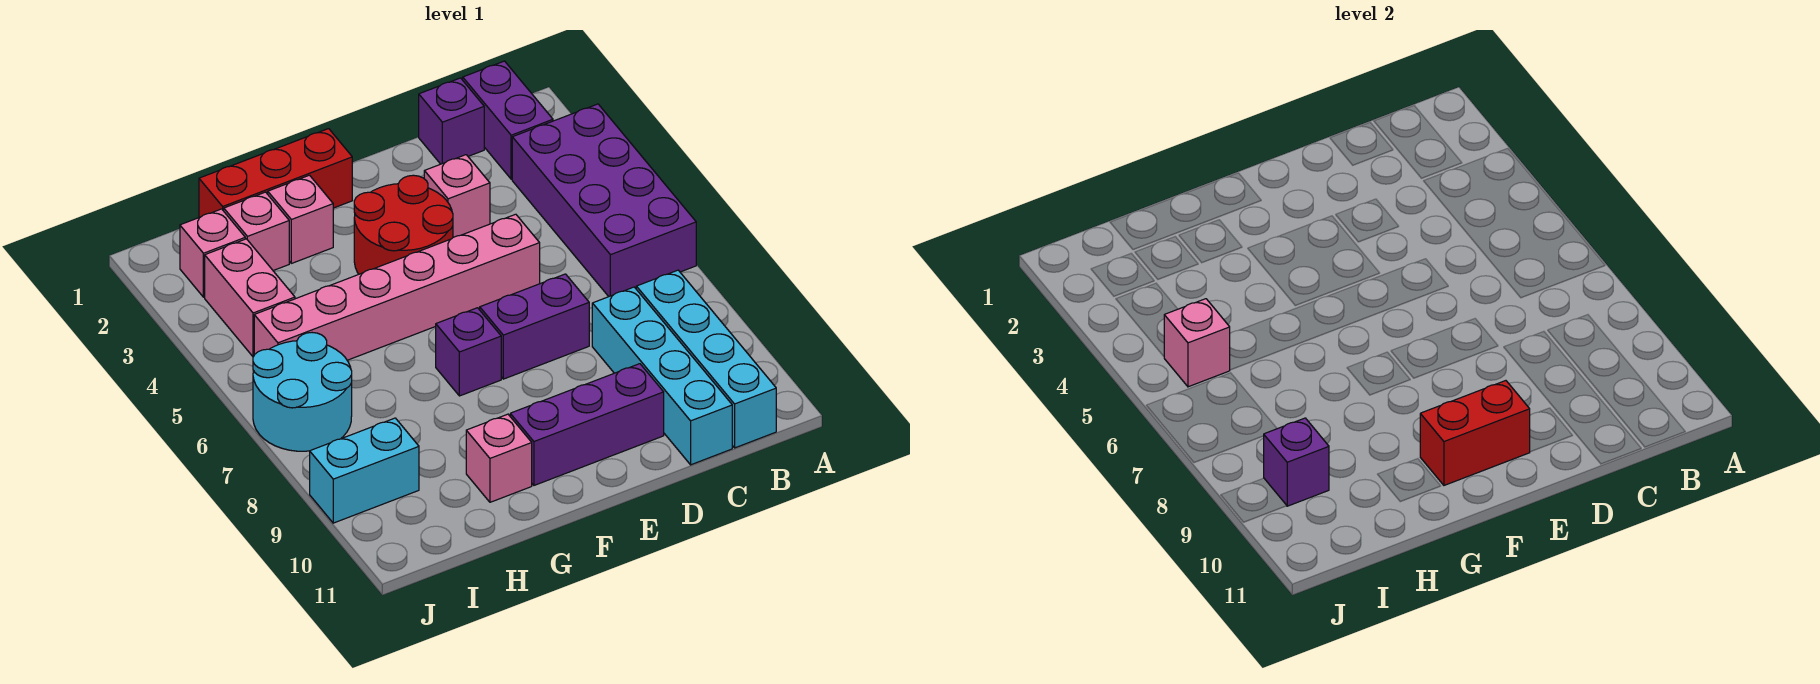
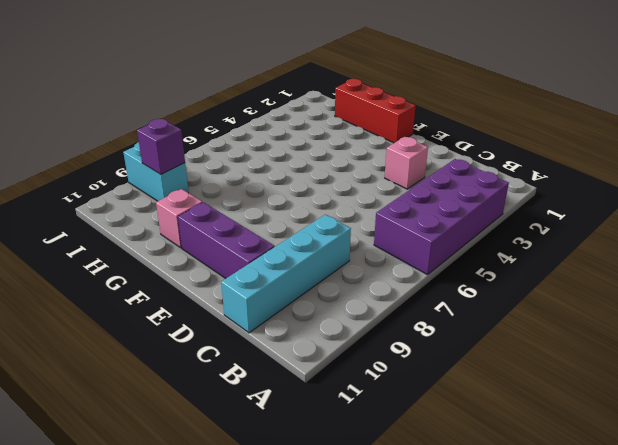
none -> purple brick B1:B2 level 1
none -> cyan brick B8:B11 level 1
none -> purple brick C1 level 1

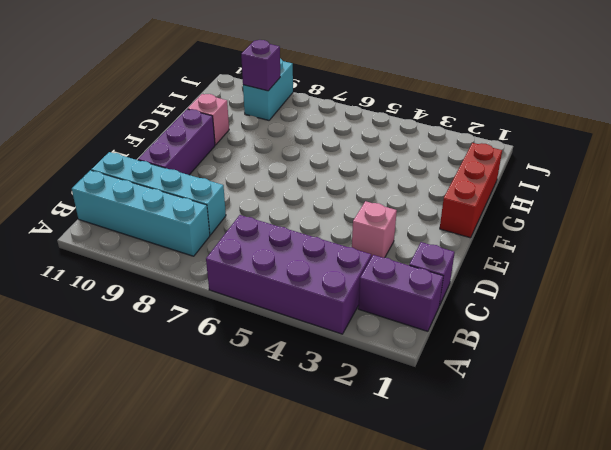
none -> pink brick D5:I5 level 1
none -> purple brick D7:E7 level 1
none -> red round brick E3:F4 level 1

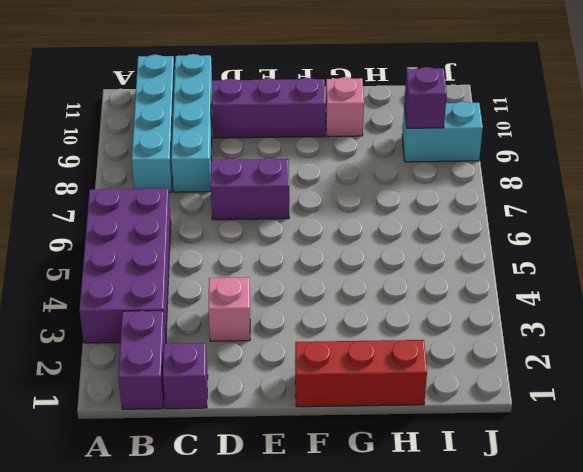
none -> pink brick D5:I5 level 1
none -> red round brick E3:F4 level 1
none -> purple brick F7 level 1

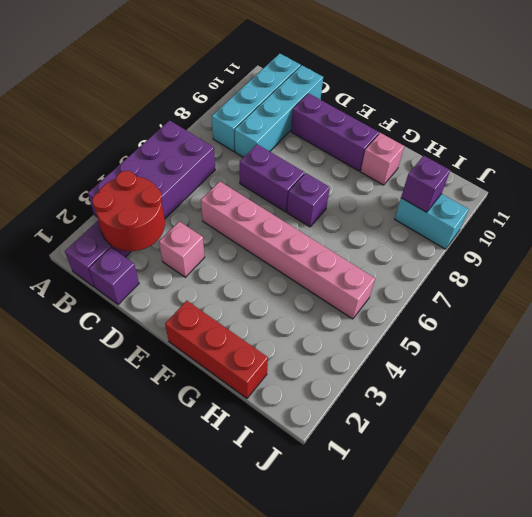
red round brick B2:C3 level 2 -> red round brick E3:F4 level 1
none -> pink brick G2 level 1
none -> pink brick H2 level 1
none -> pink brick I2 level 1

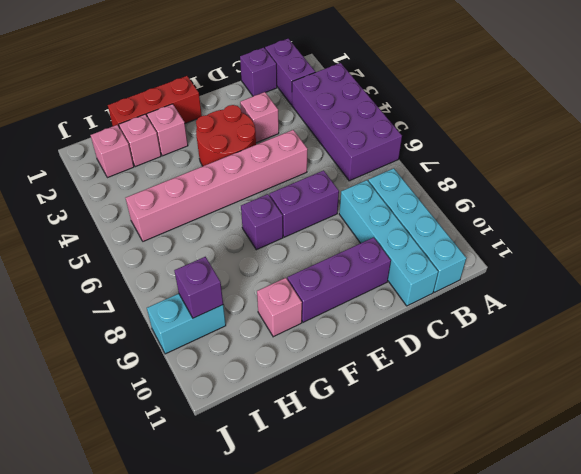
none -> pink brick I3:I4 level 1
none -> cyan round brick I6:J7 level 1
none -> red brick E10:F10 level 2

